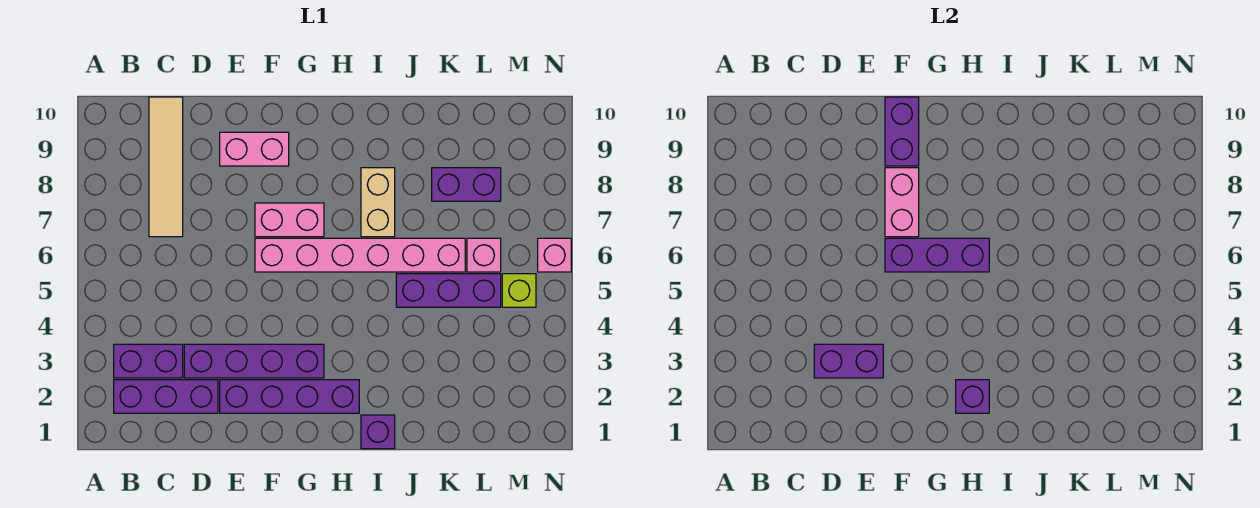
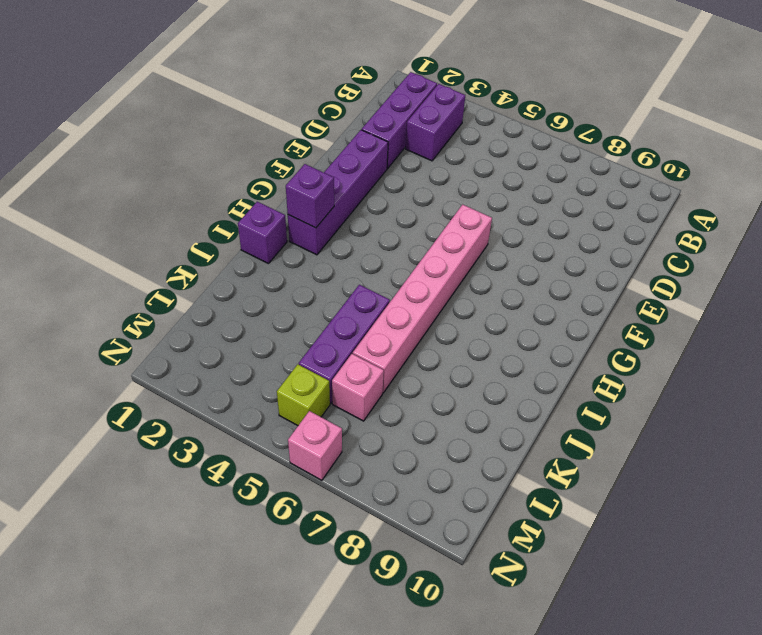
none -> tan tile C7:C10 level 1
none -> purple brick D3:G3 level 1
none -> pink brick E9:F9 level 1

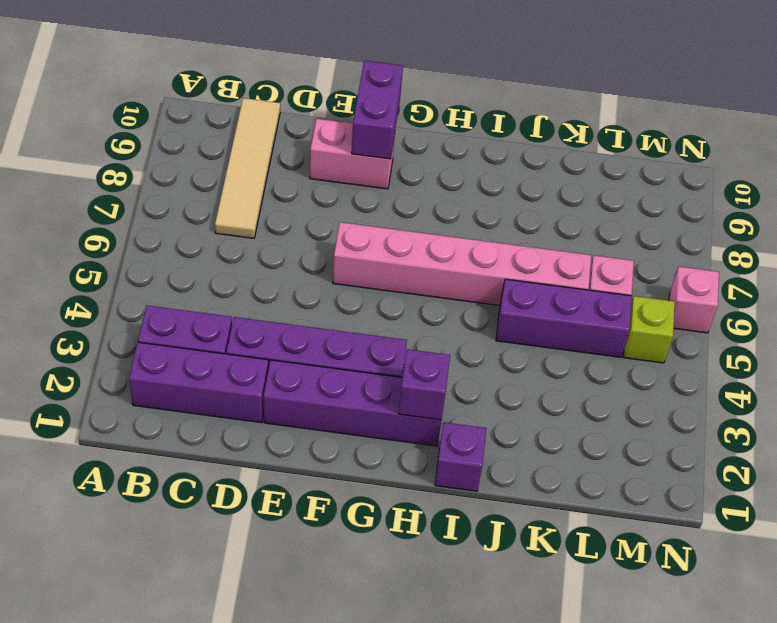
none -> pink brick F7:G7 level 1
none -> tan brick I7:I8 level 1
none -> purple brick K8:L8 level 1

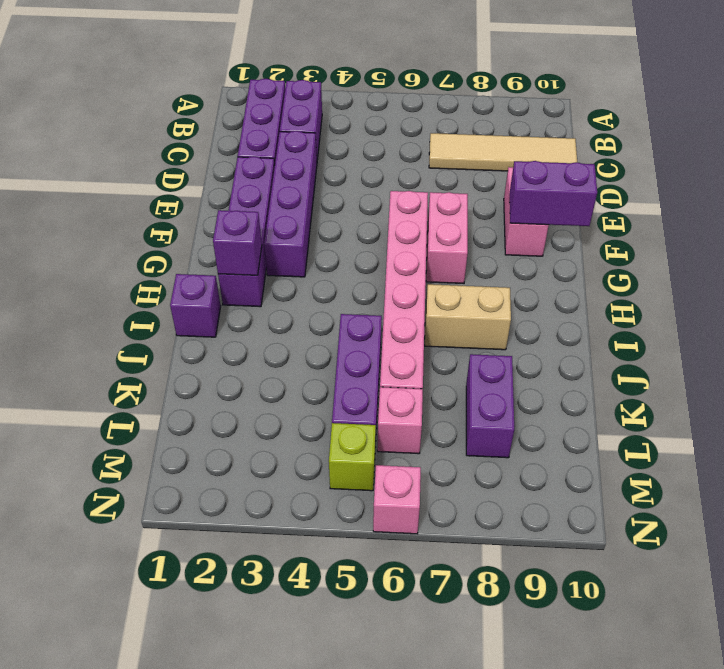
none -> purple brick D3:E3 level 2
none -> purple brick F6:H6 level 2
none -> pink brick F7:F8 level 2

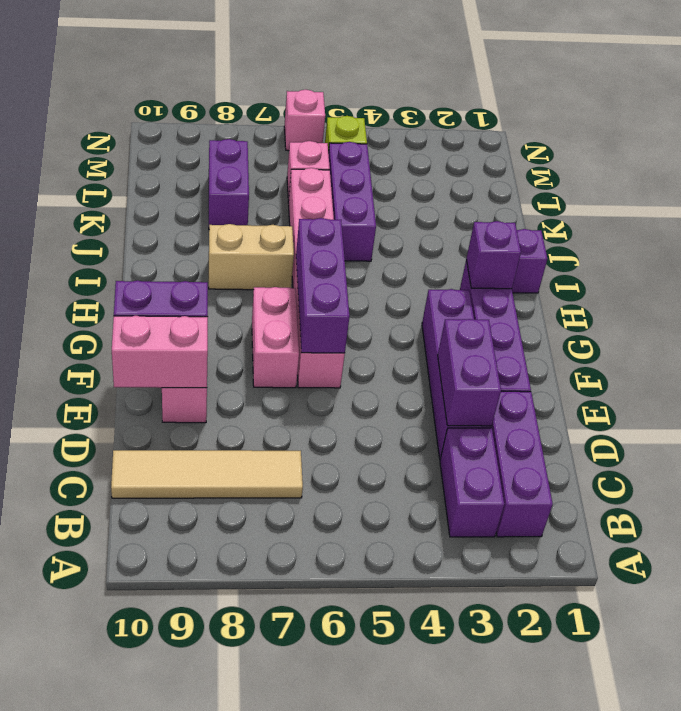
pink brick E9:E10 level 2 -> pink brick F7:F8 level 2

